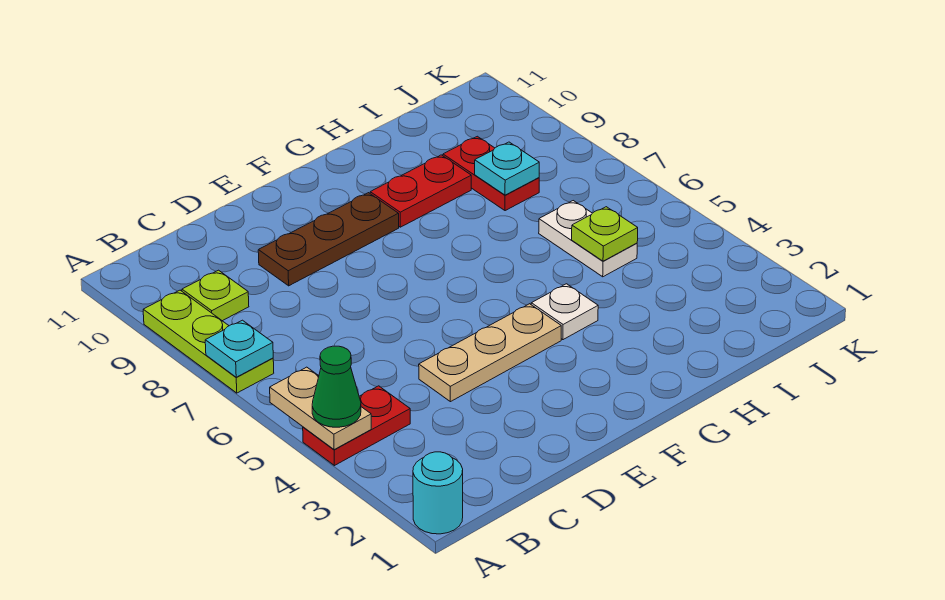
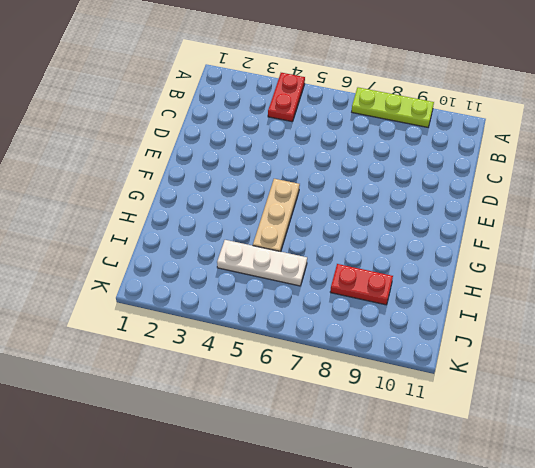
tan plate F5:H5 level 1 -> tan plate D4:F4 level 1
white plate I4:I6 level 1 -> white plate I5:I6 level 1
none -> cyan round brick A1 level 1
none -> lime plate B9 level 1
none -> brown plate D9:F9 level 1

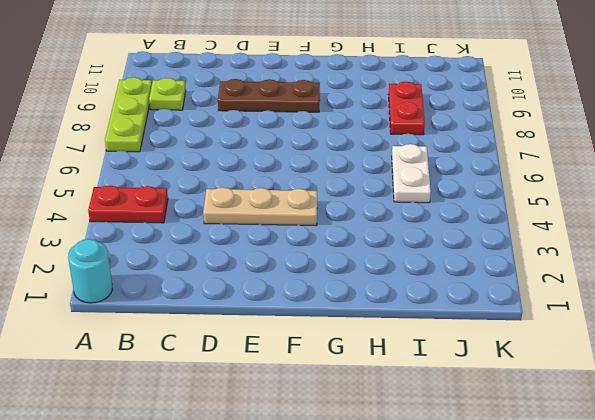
none -> white plate G4 level 1
none -> red plate G9:H9 level 1
none -> tan plate A4:A5 level 2

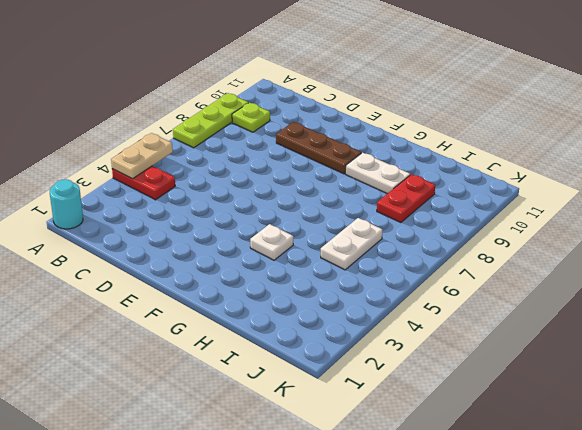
white plate G9:H9 level 1 -> red plate G9:H9 level 1
none -> tan plate D4:F4 level 1
none -> cyan plate A7 level 2
none -> lime plate I5 level 2

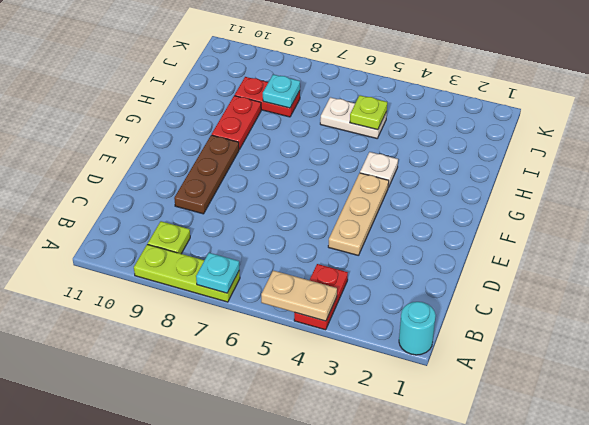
none -> green cone A4 level 3

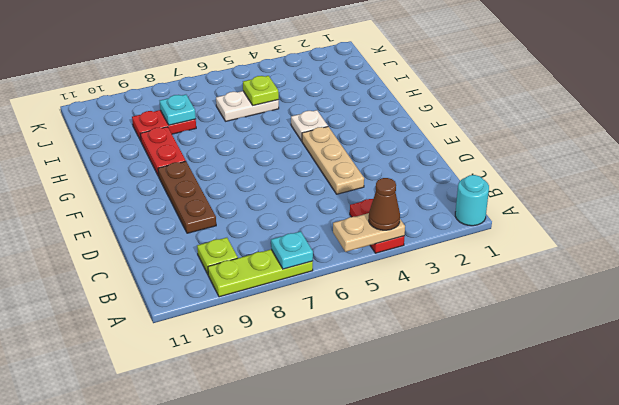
brown cone A4 level 3 -> green cone A4 level 3

